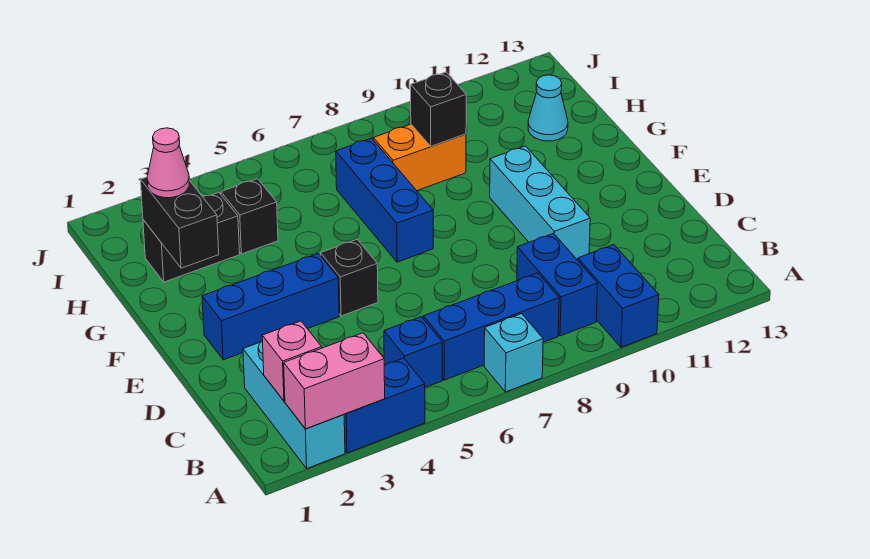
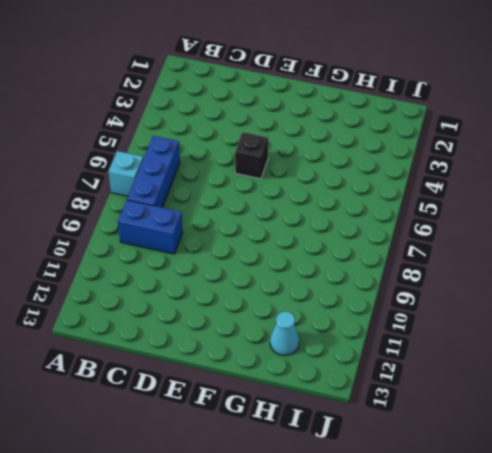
none -> cyan brick A2:C2 level 1
none -> blue brick A3:A4 level 1
none -> blue brick A10:B10 level 1

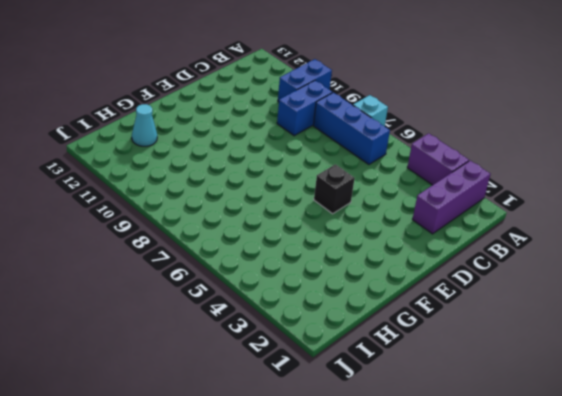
purple brick A2:C2 level 1 -> cyan brick A2:C2 level 1
purple brick A3:A4 level 1 -> blue brick A3:A4 level 1
none -> blue brick B5 level 1
none -> cyan brick D10:F10 level 1
none -> blue brick E2:E4 level 1

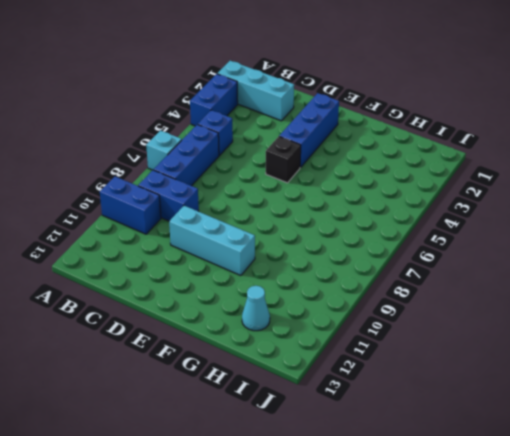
none -> blue brick F7:H7 level 1
none -> black brick H2:H3 level 1
none -> black brick H4 level 1

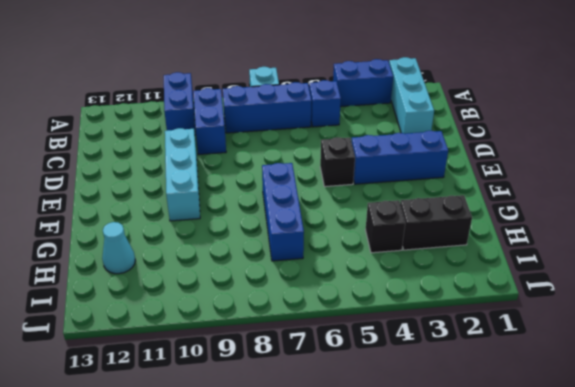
none -> orange brick H8:H9 level 1
none -> pink brick A2:A3 level 2
none -> pink brick B2 level 2

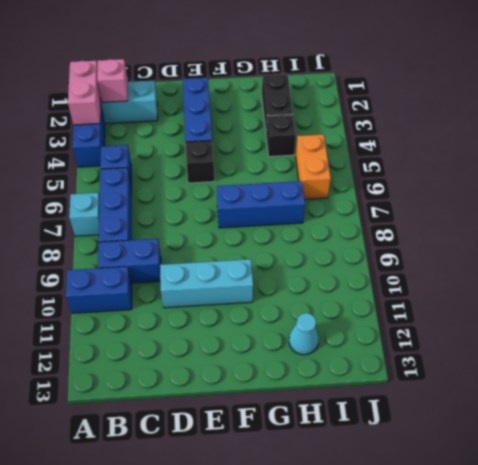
orange brick I5:I6 level 1 -> orange brick H8:H9 level 1
none -> black brick G2:H2 level 2
none -> black brick H9 level 2
none -> pink cone H2 level 3

